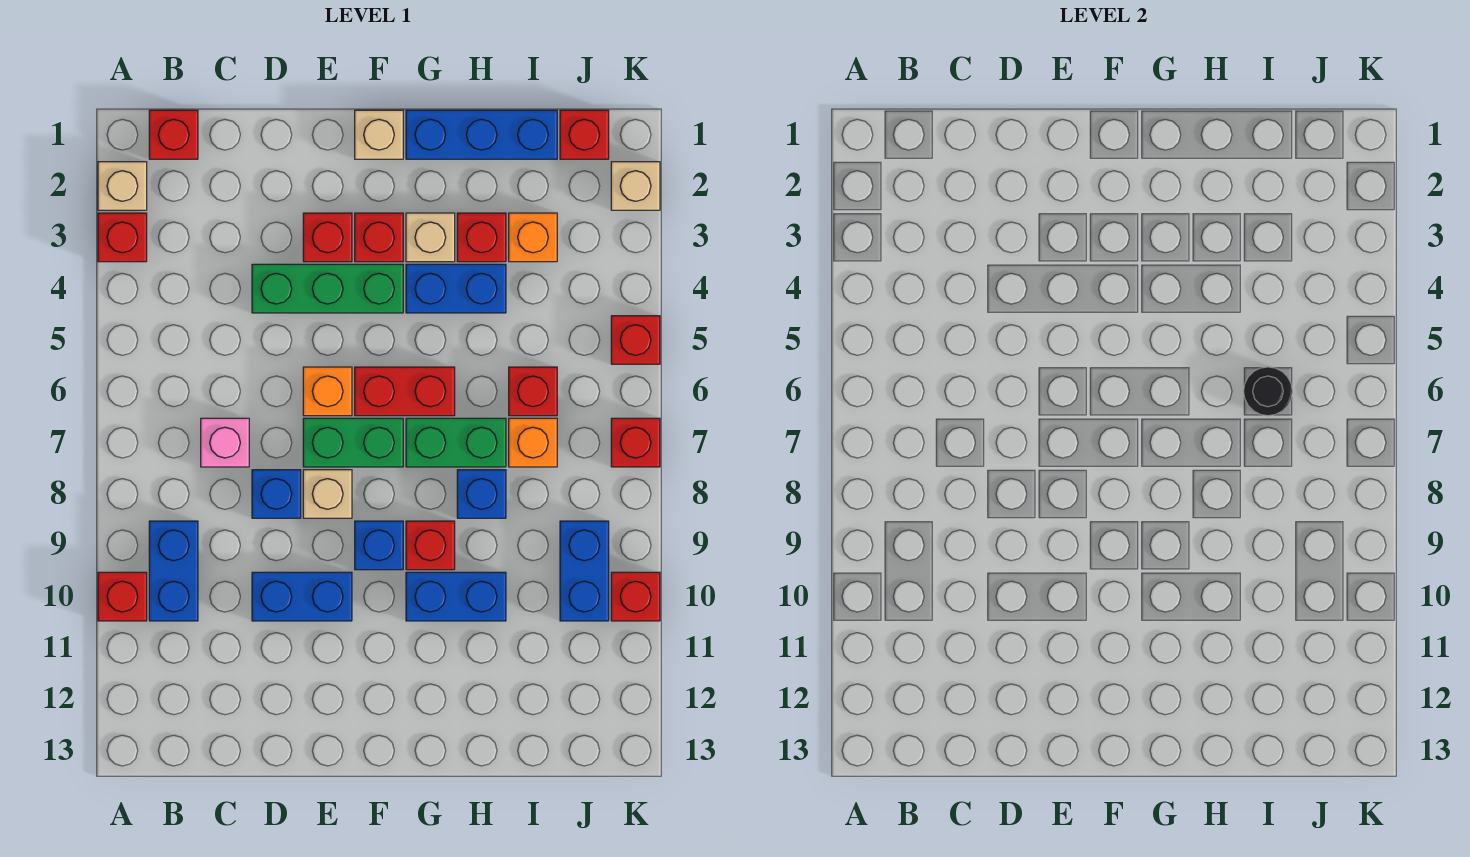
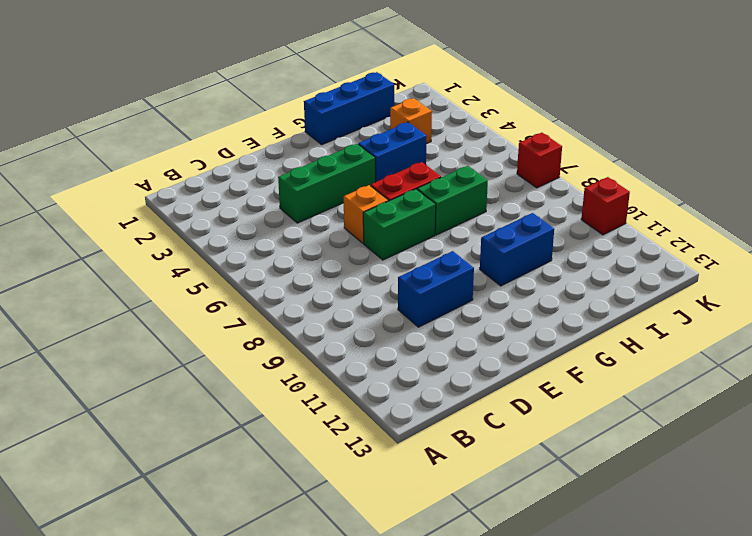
none -> tan brick A2 level 1
none -> red brick A3 level 1
none -> red brick A10 level 1
none -> red brick B1 level 1

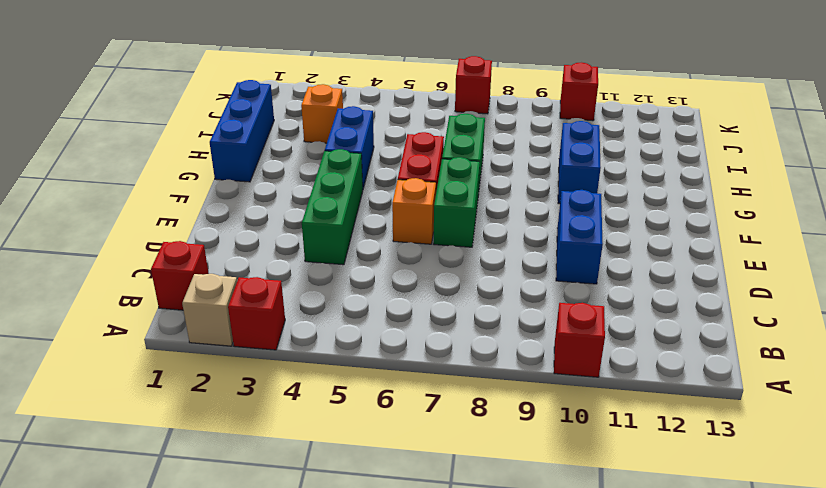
none -> blue brick B9:B10 level 1
none -> pink brick C7 level 1
none -> blue brick D8 level 1
none -> red brick E3 level 1

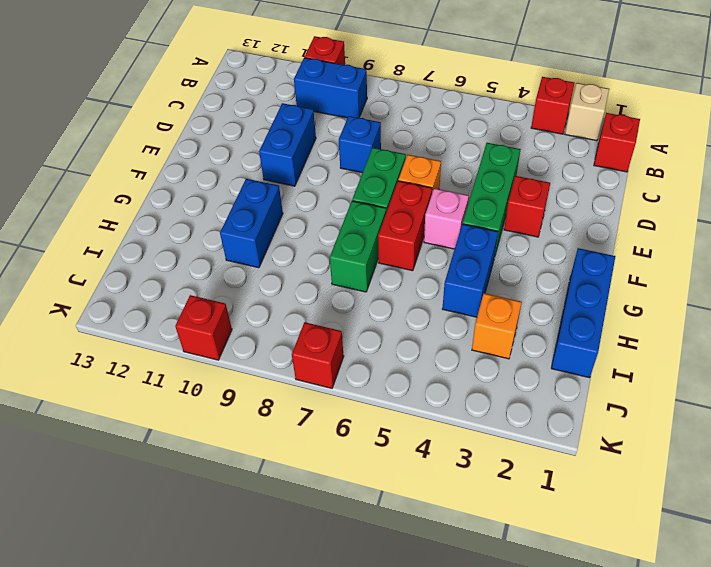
pink brick F5 level 1 -> pink brick C7 level 1
none -> tan brick E8 level 1
none -> tan brick F1 level 1
none -> red brick F3 level 1
none -> blue brick F9 level 1

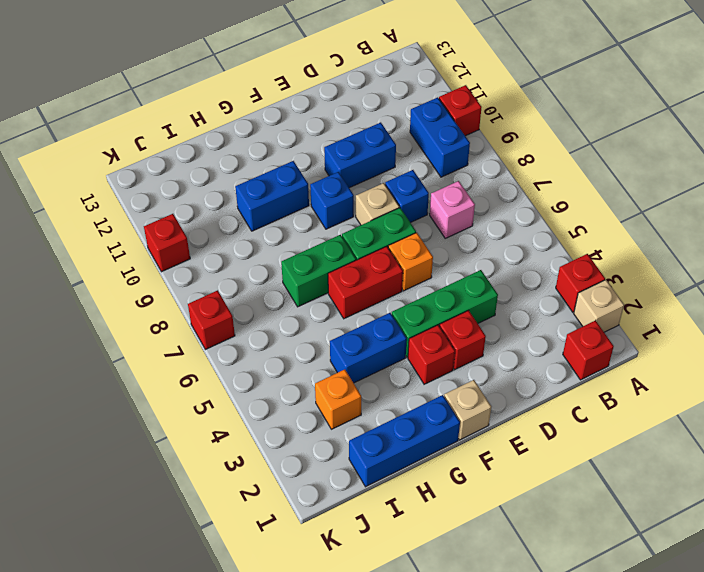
none -> tan brick G3 level 1
none -> red brick G9 level 1
none -> red brick H3 level 1
none -> blue brick H8 level 1

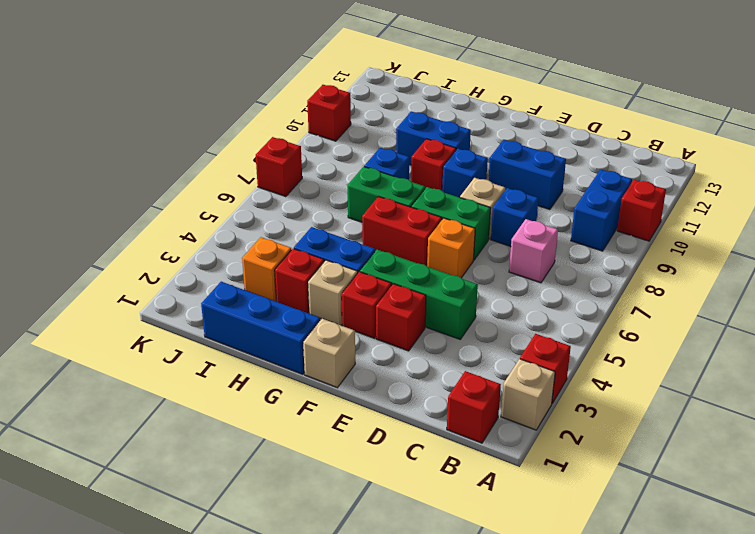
none -> red brick I6 level 1
none -> orange brick I7 level 1
none -> red brick J1 level 1
none -> blue brick J9:J10 level 1

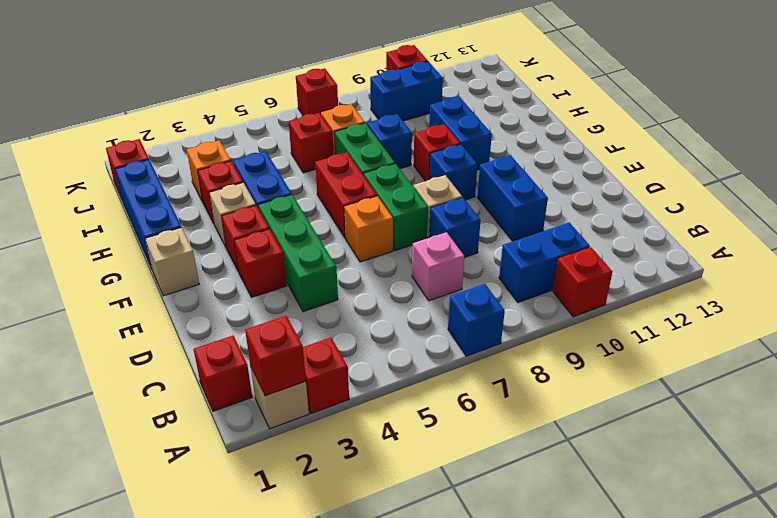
red brick A2 level 2 -> red brick K5 level 1
blue brick A7 level 1 -> none
none -> tan brick K2 level 1
none -> black round brick I6 level 2

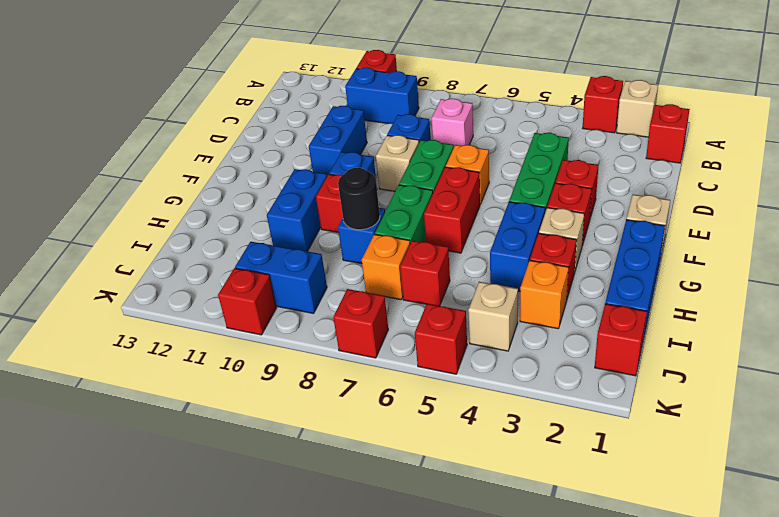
black round brick H8 level 2 -> black round brick I6 level 2
tan brick J4 level 1 -> tan brick K2 level 1

